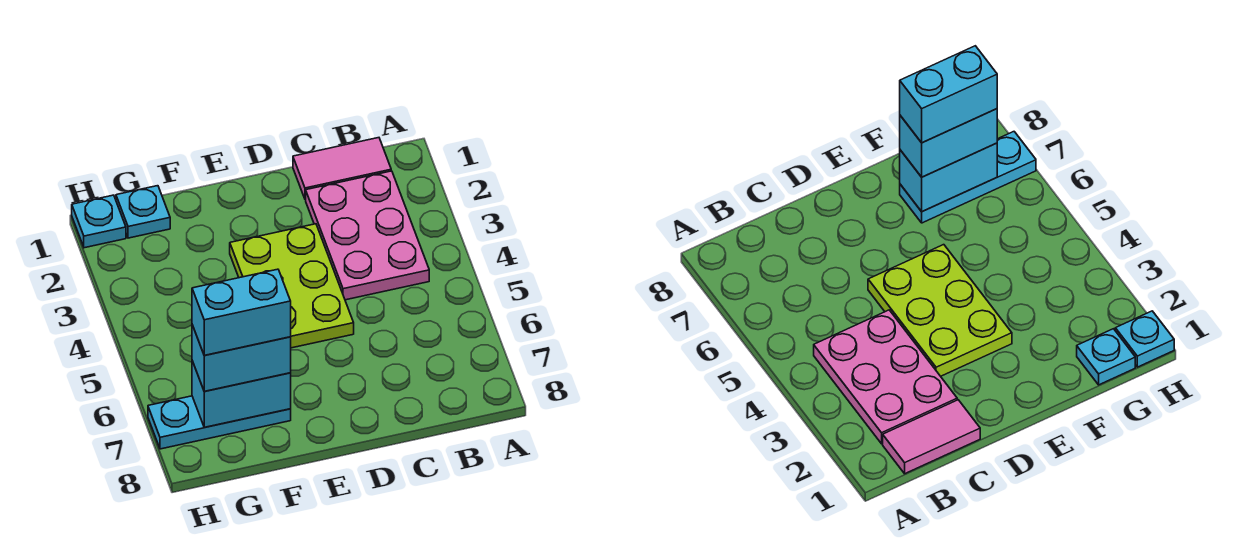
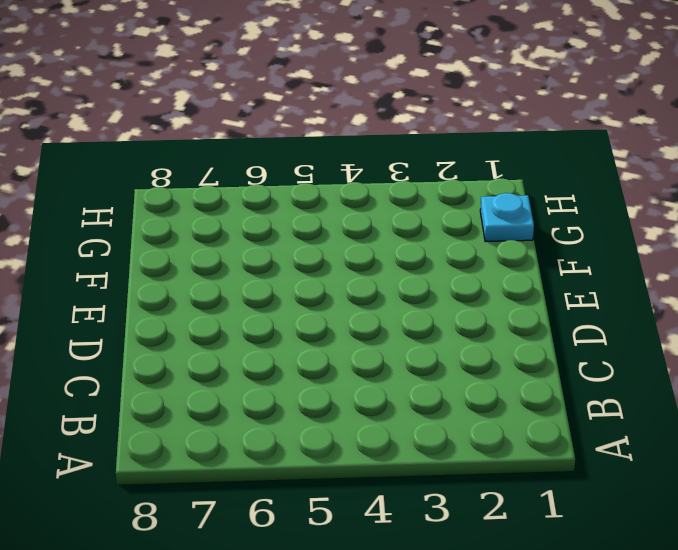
none -> pink tile B1:C1 level 1
none -> pink plate B2:C4 level 1

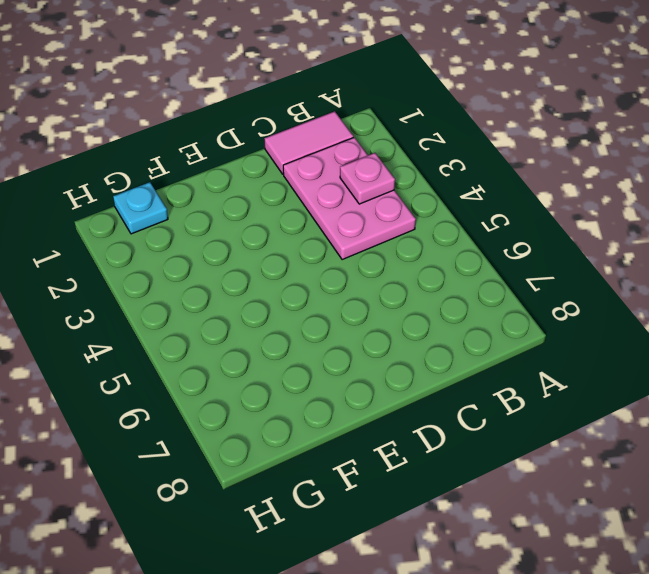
pink plate B3 level 2 -> none
none -> lime plate D3:E5 level 1
none -> cyan plate F7:H7 level 1

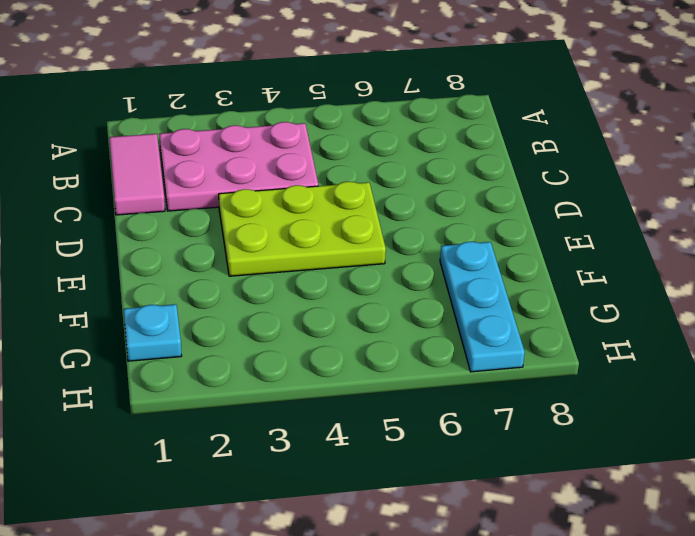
none -> cyan plate H1 level 1
none -> cyan brick F7:G7 level 2

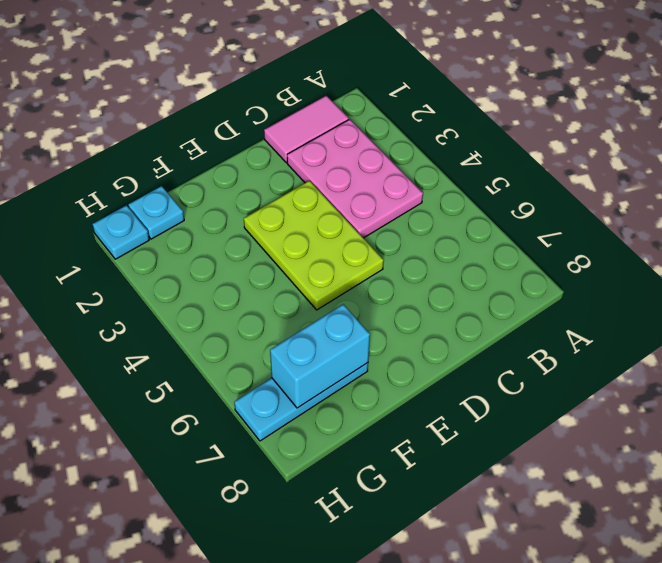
none -> cyan brick F7:G7 level 3
none -> cyan brick F7:G7 level 4

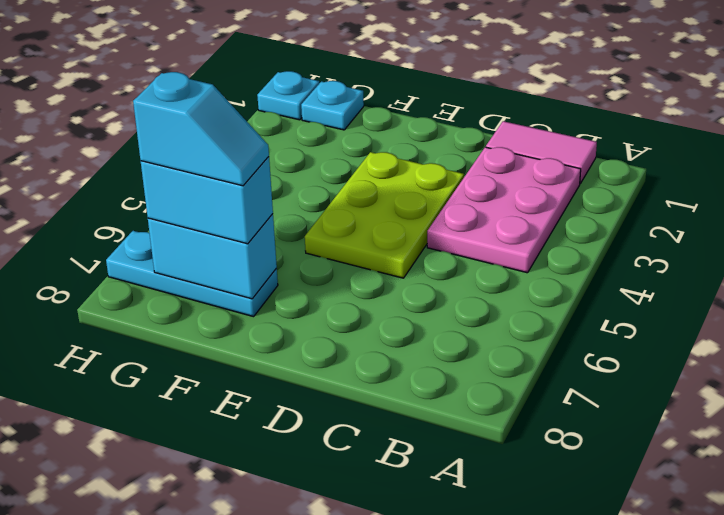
cyan slope F7:G7 level 4 top G -> cyan brick F7:G7 level 4

